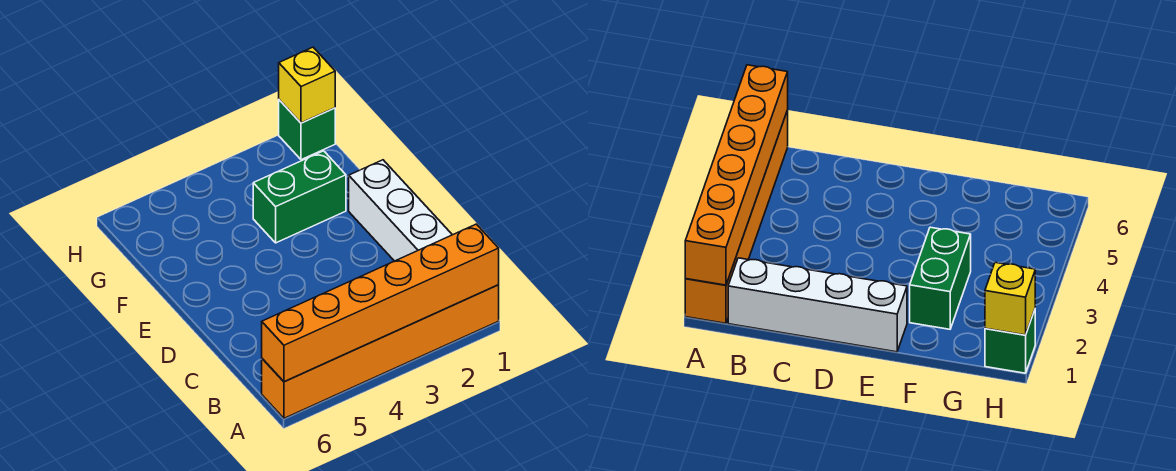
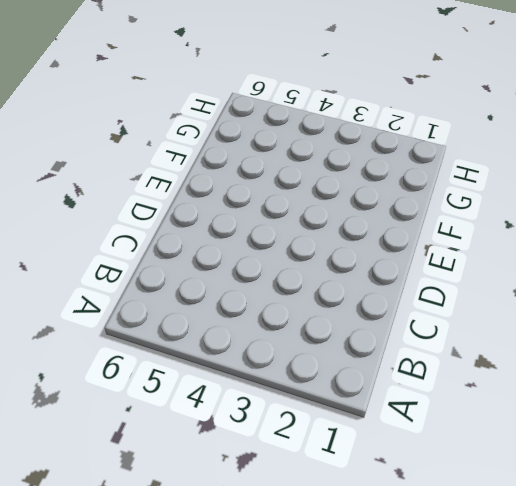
none -> orange brick A1:A6 level 1
none -> white brick B1:E1 level 1

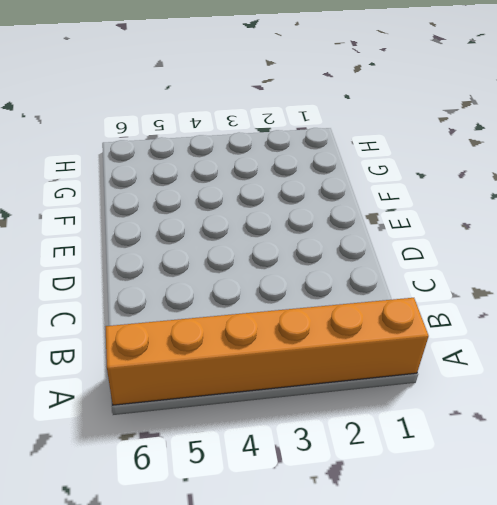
none -> white brick B1:E1 level 1
none -> green brick F2:F3 level 1

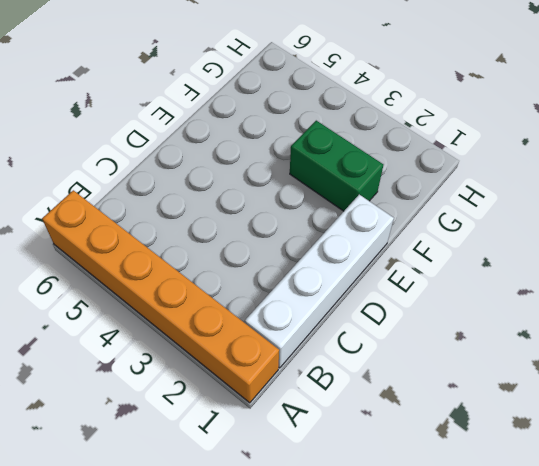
none -> green brick H1 level 1
none -> orange brick A1:A6 level 2

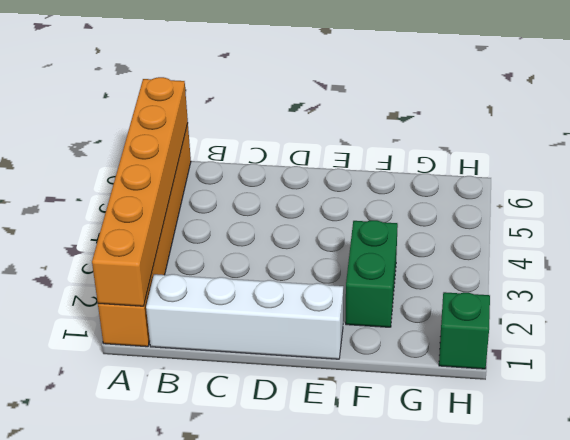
none -> yellow brick H1 level 2

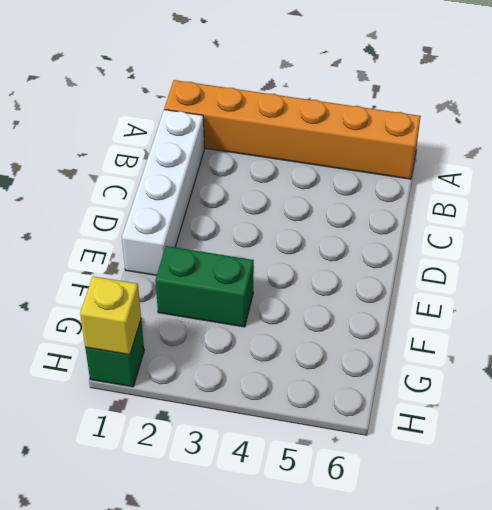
none -> orange brick A1:A6 level 2

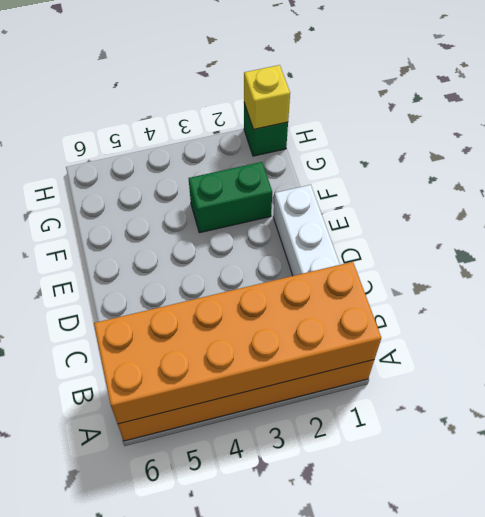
orange brick A1:B6 level 2 -> orange brick A1:A6 level 2

